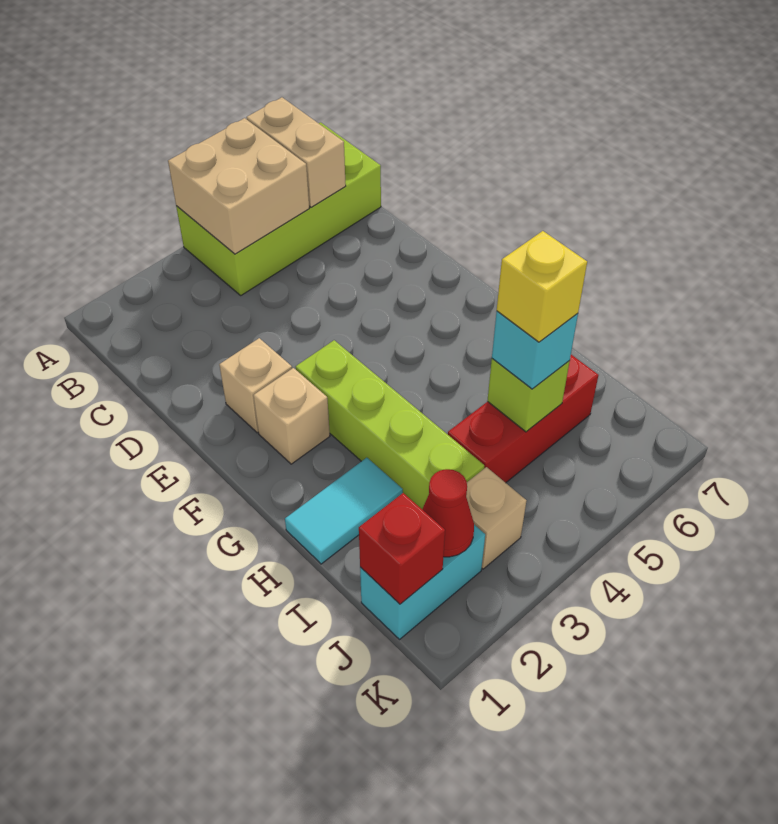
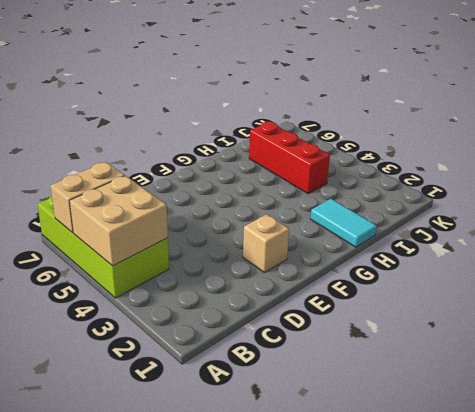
none -> tan brick F2 level 1
none -> lime brick F3:I3 level 1
none -> cyan brick J1:J2 level 1

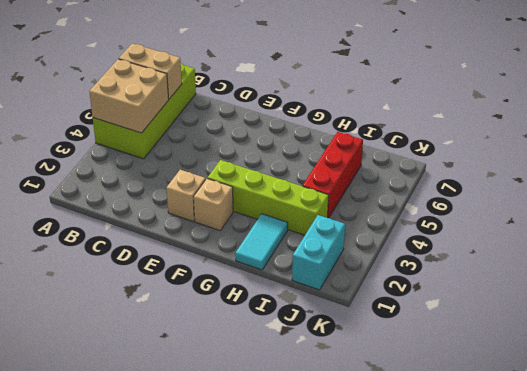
none -> tan brick J3 level 1
none -> lime brick I5 level 2
none -> red brick J1 level 2

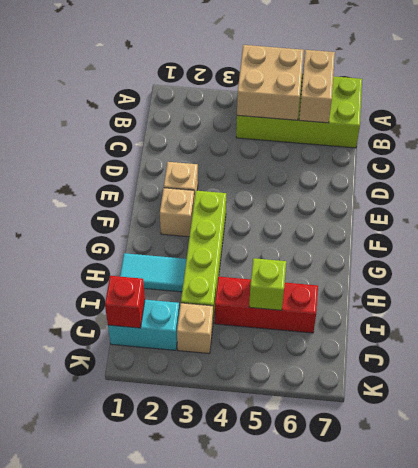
none -> red cone J2 level 2
none -> cyan brick I5 level 3
none -> yellow brick I5 level 4

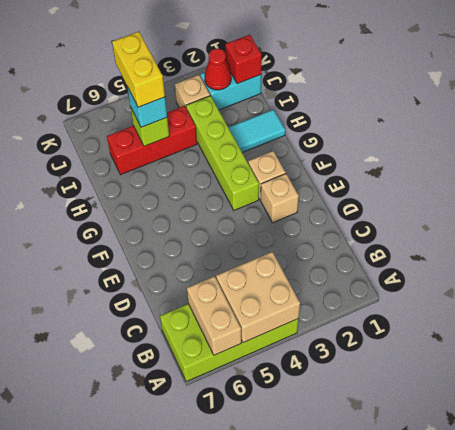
yellow brick I5:J5 level 4 -> yellow brick I5 level 4

